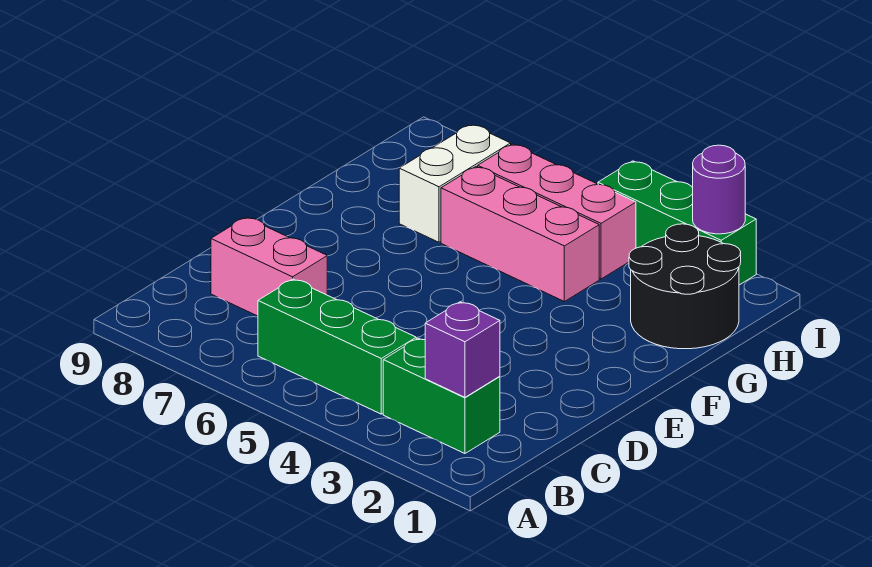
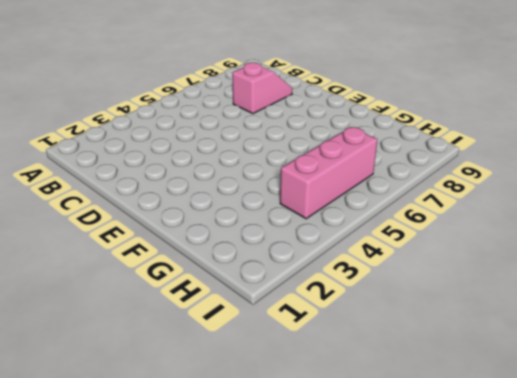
pink slope C7:C8 level 1 top 7 -> pink brick C7:C8 level 1
none -> green brick B2:B3 level 1
none -> green brick B4:B6 level 1

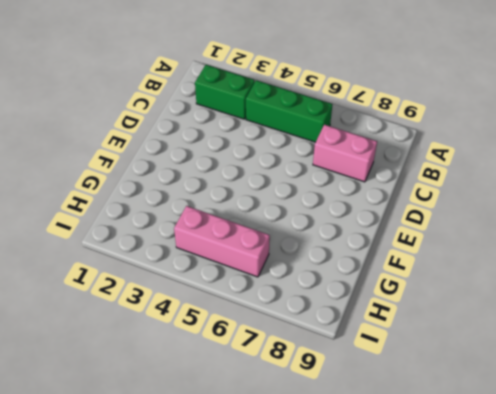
none -> black round brick G1:H2 level 1
none -> pink brick G4:G6 level 1

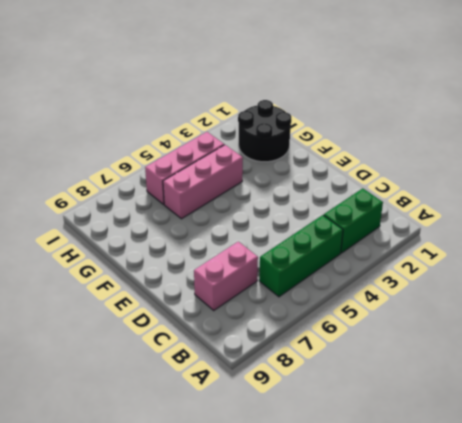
none -> white brick G7:H7 level 1
none -> green brick I2:I4 level 1

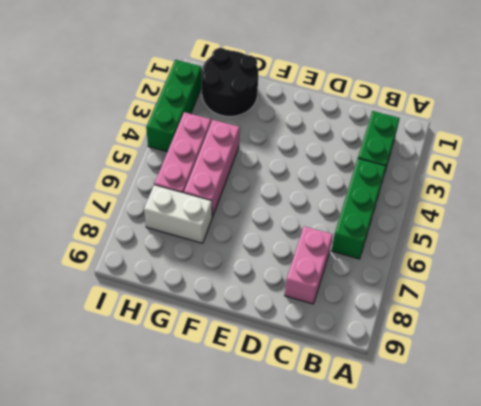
none -> purple brick B2 level 2
none -> purple round brick I2 level 2

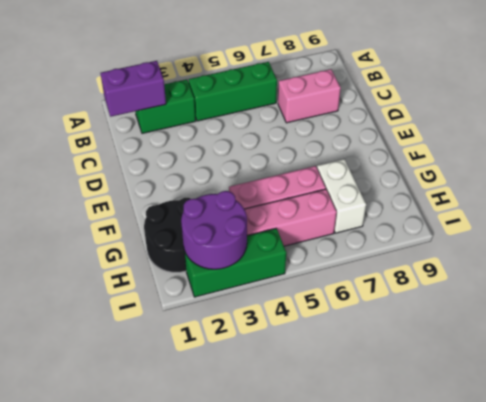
purple brick B1:B2 level 2 -> purple brick B2 level 2
purple round brick H2:I3 level 2 -> purple round brick I2 level 2

